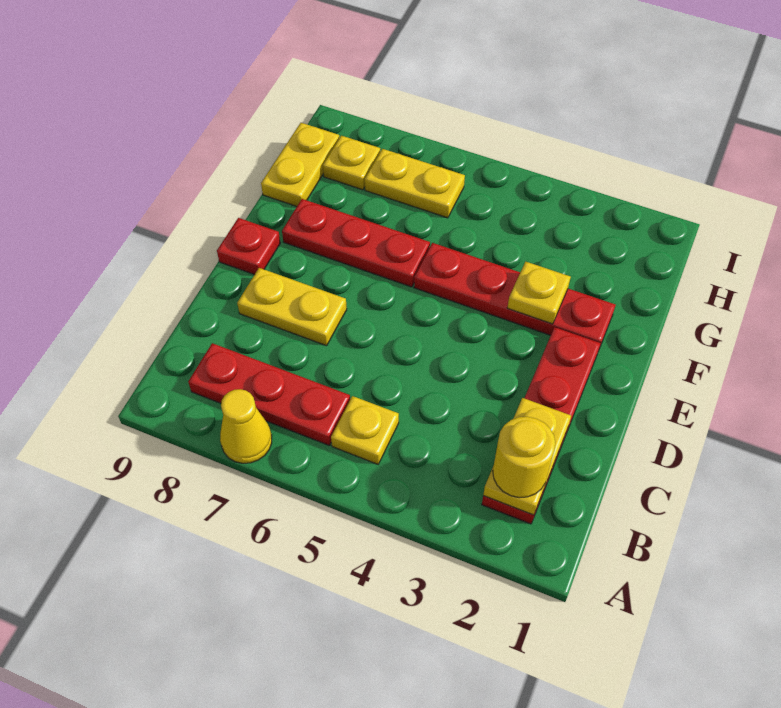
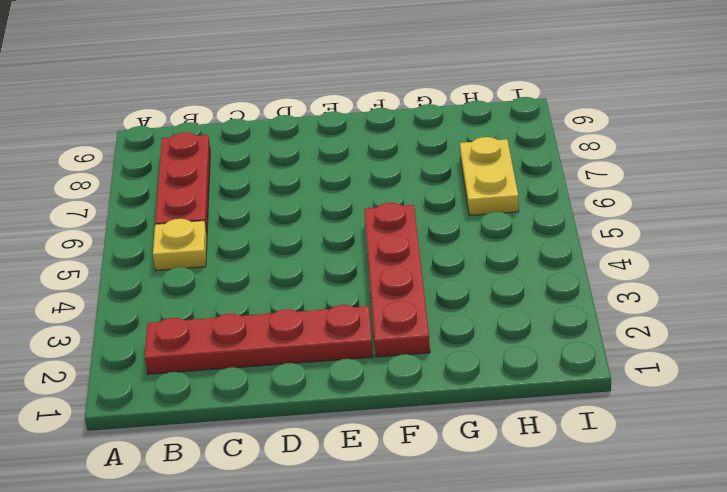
none -> yellow cone A7 level 1
none -> yellow plate D7:D8 level 1
none -> red plate E9 level 1

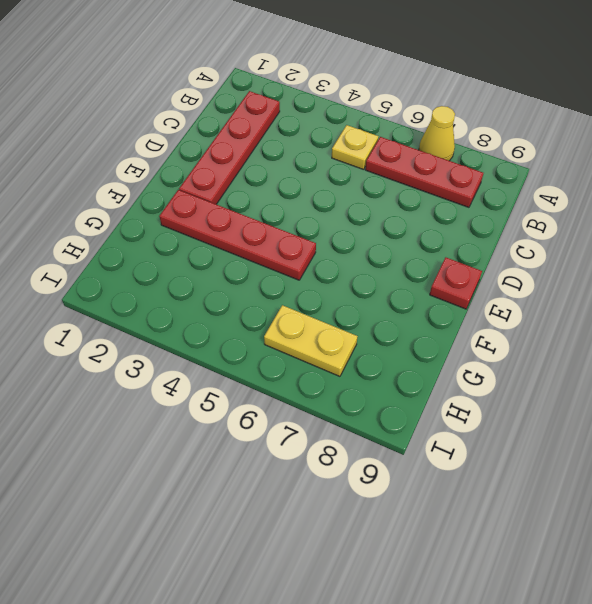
none -> yellow plate D7:D8 level 1
none -> red plate F6:F8 level 1
none -> yellow plate G9:H9 level 1

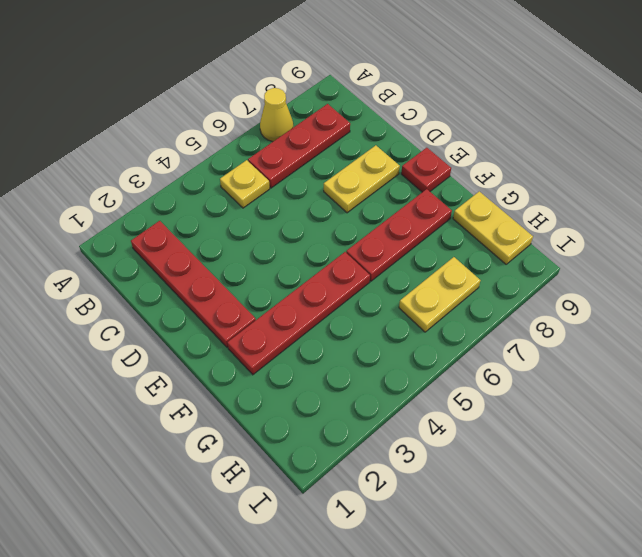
none -> yellow plate H8 level 1
none -> yellow plate B2:C2 level 2
none -> yellow plate F3 level 2

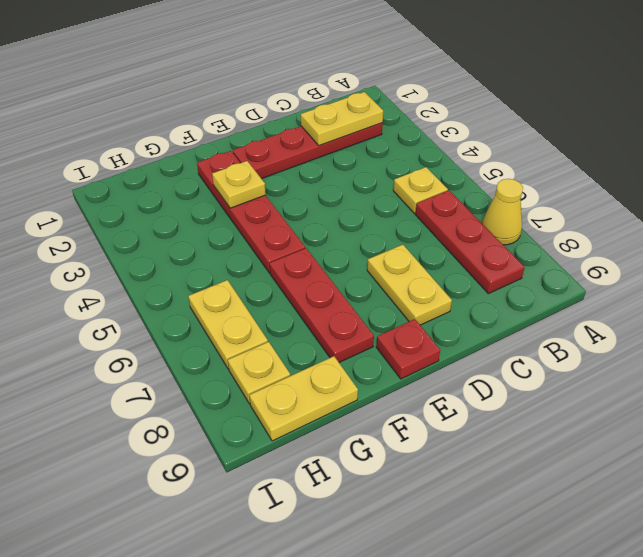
none -> yellow round brick B2 level 3

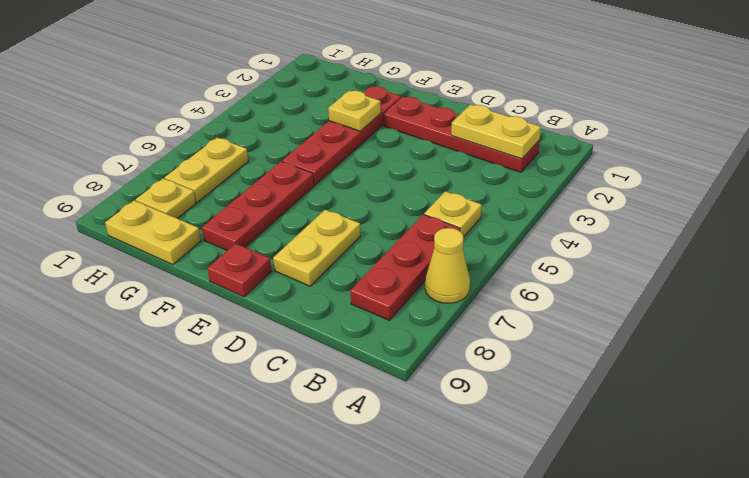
none -> yellow round brick B2 level 3

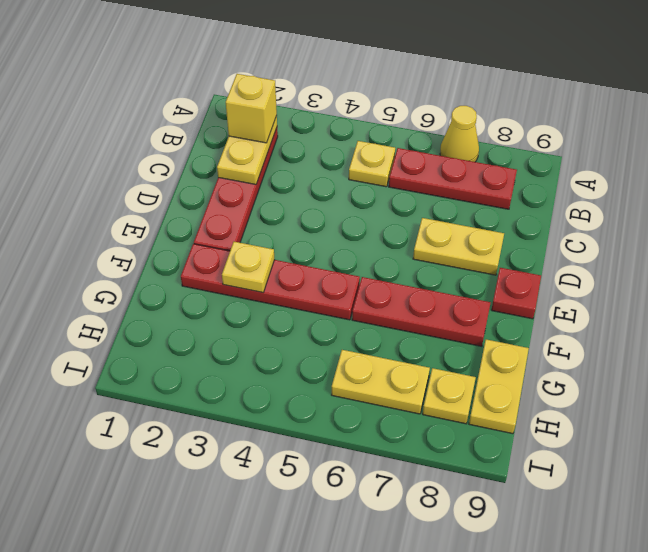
yellow brick B2 level 3 -> yellow round brick B2 level 3

